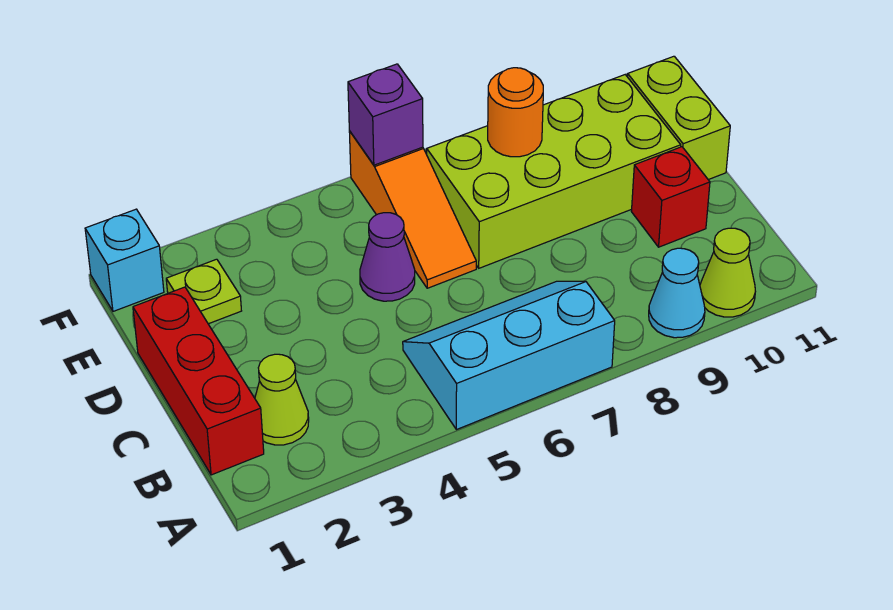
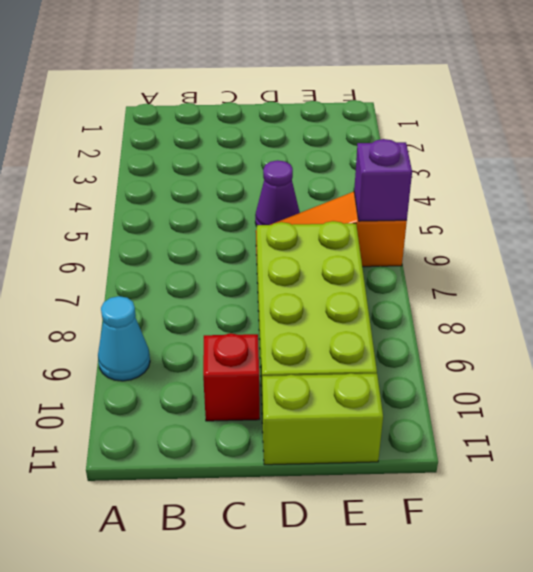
none -> cyan slope A5:B7 level 1 top A
none -> lime cone A10 level 1
none -> red brick B1:D1 level 1

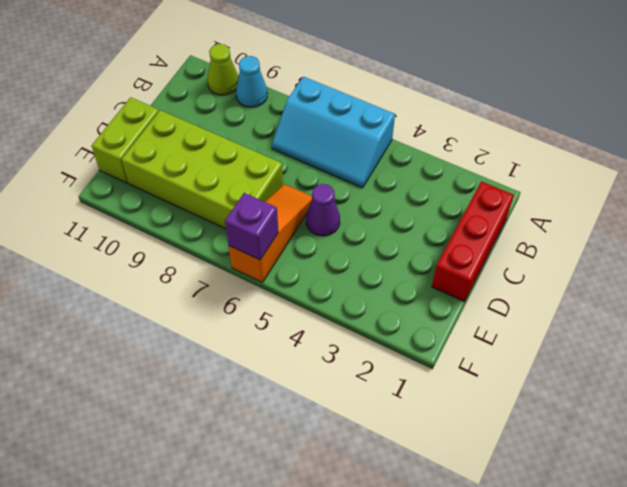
none -> lime cone B2 level 1
none -> red brick C10 level 1
none -> lime plate E2 level 1

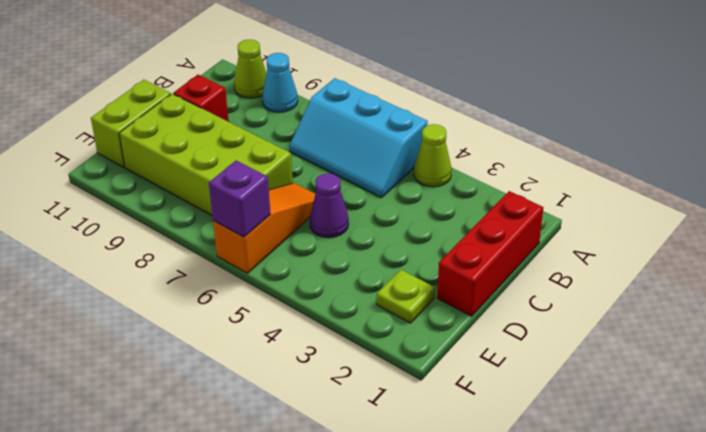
lime cone A4 level 1 -> lime cone B2 level 1
none -> cyan brick F1 level 1
none -> orange round brick E8 level 2

